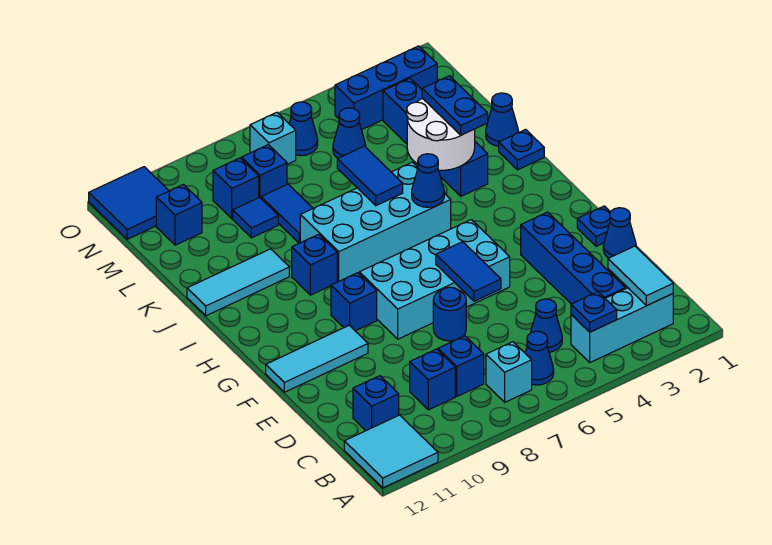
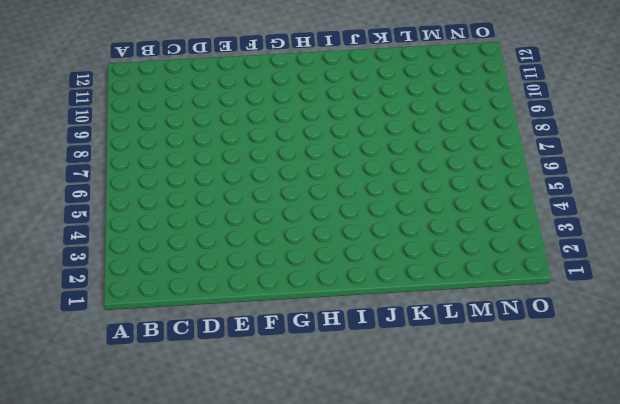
none -> cyan tile A11:B12 level 1
none -> cyan brick B2:B4 level 1
none -> blue cone B6 level 1
none -> cyan brick B7 level 1

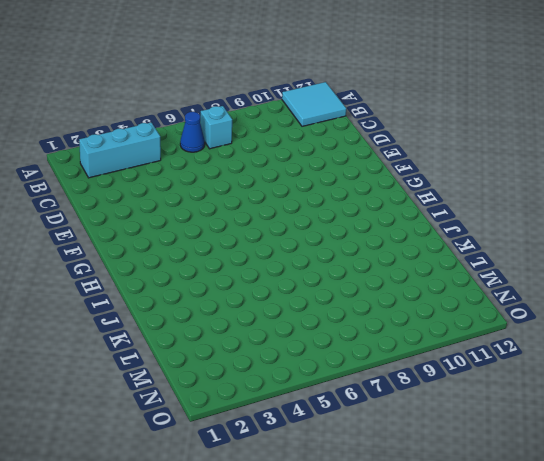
none -> blue brick C3:F3 level 1
none -> blue cone C5 level 1
none -> blue brick C8 level 1
none -> blue brick C9 level 1

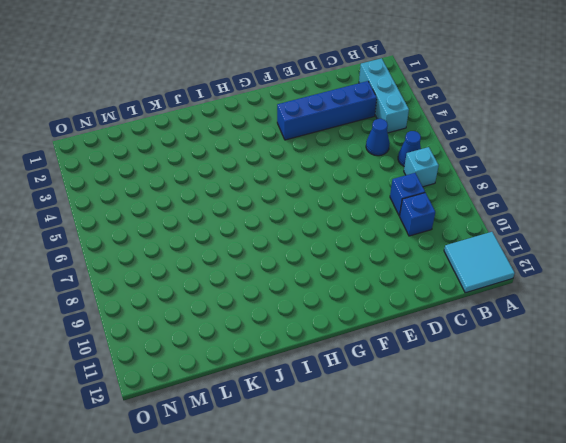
none -> blue brick C11 level 1
none -> blue cone E1 level 1
none -> blue round brick E7 level 1
none -> blue plate F1 level 1

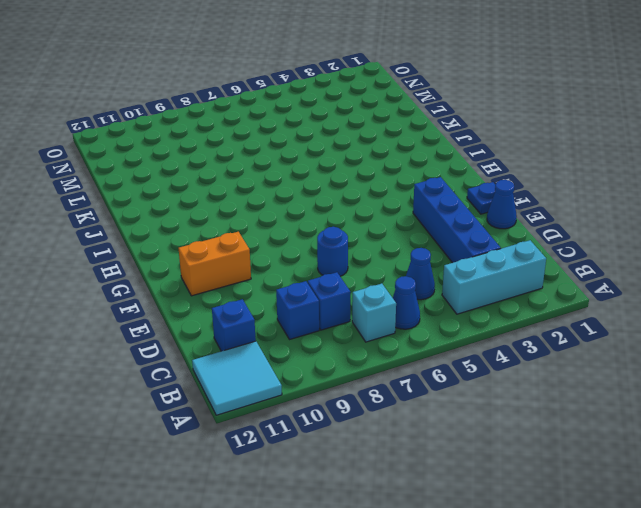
orange brick F10:F11 level 1 -> cyan tile F10:F12 level 1
none -> cyan brick F5:G8 level 1
none -> blue brick G9 level 1
none -> cyan brick I5:J8 level 1
none -> blue brick I9 level 1

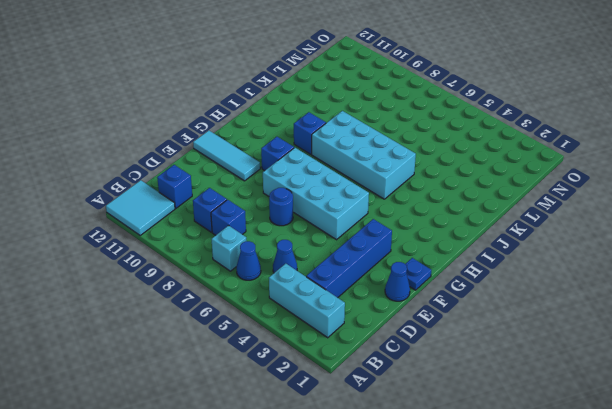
none -> blue plate J1 level 1
none -> blue brick J3:M3 level 1
none -> cyan tile J10:J12 level 1
none -> blue cone K1 level 1

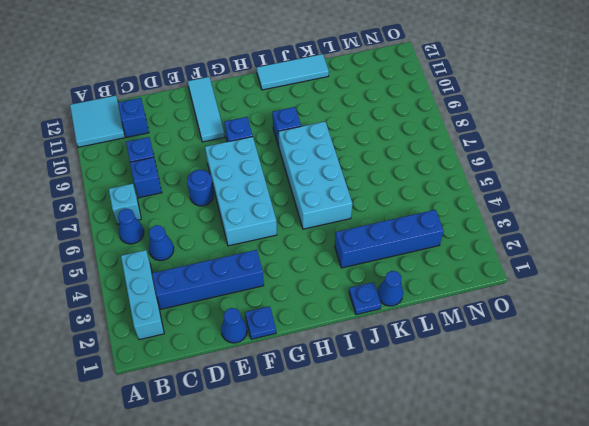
cyan tile I12:K12 level 1 -> cyan tile J10:J12 level 1
none -> blue tile K8:L8 level 1
none -> blue tile L9 level 1
none -> blue cone M5 level 1
none -> blue brick M8 level 1

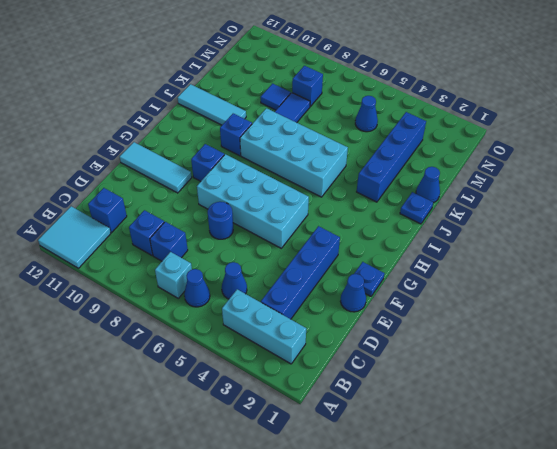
none -> blue brick M9 level 1
none -> blue brick M11 level 1
none -> blue brick N2:N4 level 1
none -> blue cone N6 level 1

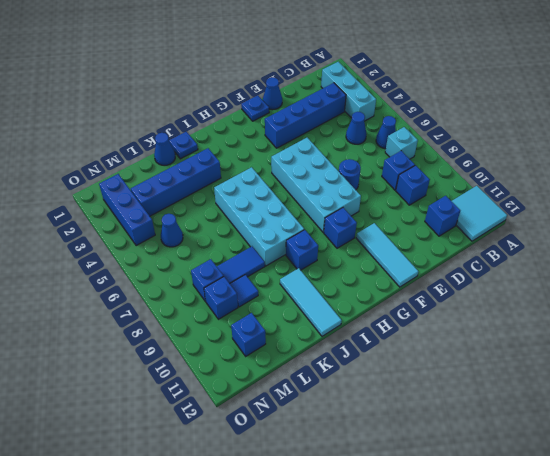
none -> blue cone N6 level 1
none -> cyan brick N7 level 1
none -> blue tile N11:O12 level 1
none -> cyan tile B2:C2 level 2

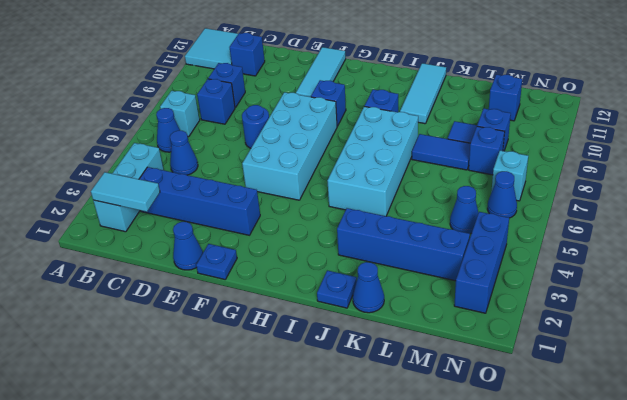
none -> blue tile N11:O12 level 1
none -> blue plate B4 level 2
none -> blue tile E6:F6 level 2
none -> blue cone I5 level 2

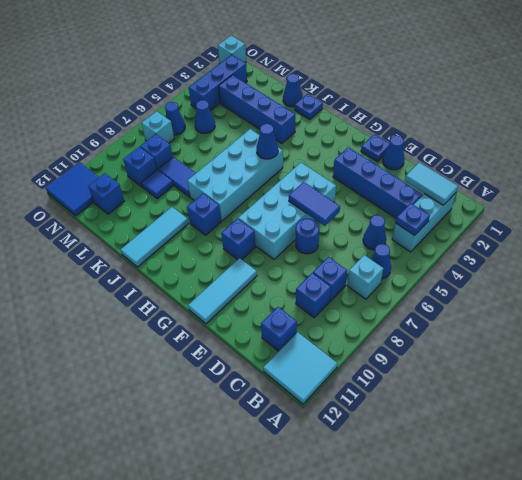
cyan brick O1 level 1 -> none
none -> white round brick J3:K4 level 2
none -> blue tile J6:K6 level 2
none -> blue plate J3:K3 level 3

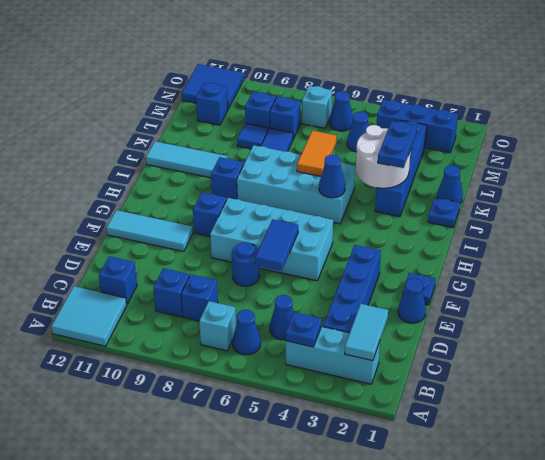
orange tile J6:K6 level 2 -> blue tile J6:K6 level 2

